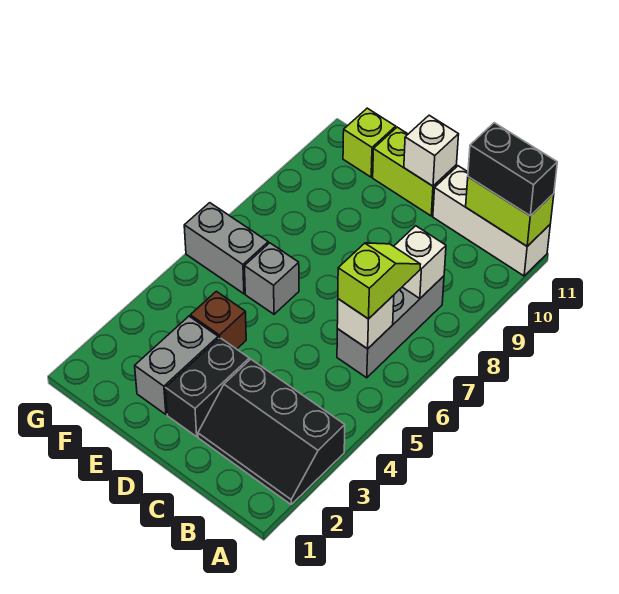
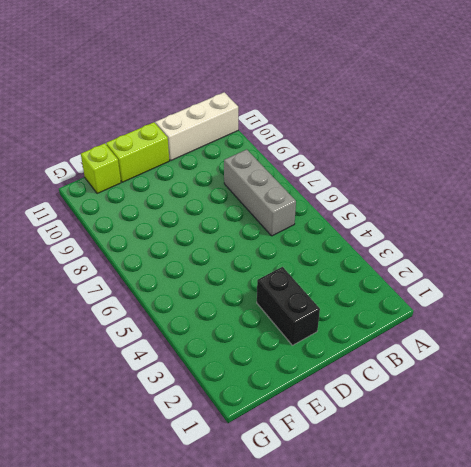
none -> black slope A2:C3 level 1 top 3
none -> grey brick E2:E3 level 1
none -> brown brick E4 level 1

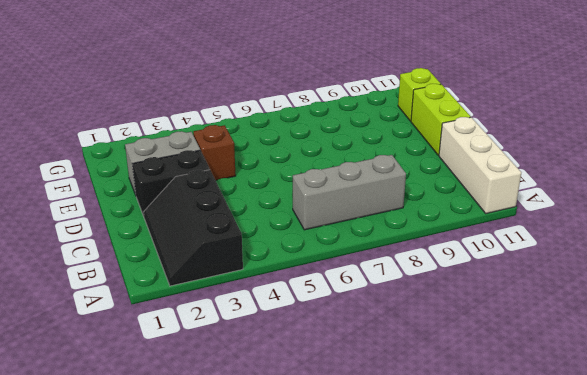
none -> grey brick E6 level 1
none -> grey brick F6:G6 level 1
none -> lime brick A11:B11 level 2

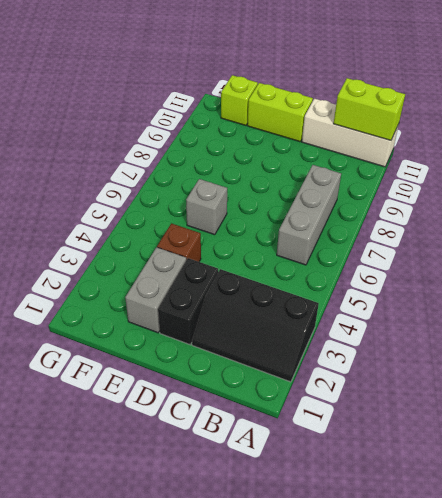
none -> grey brick F6:G6 level 1
none -> white brick B6 level 2
none -> white brick B8 level 2

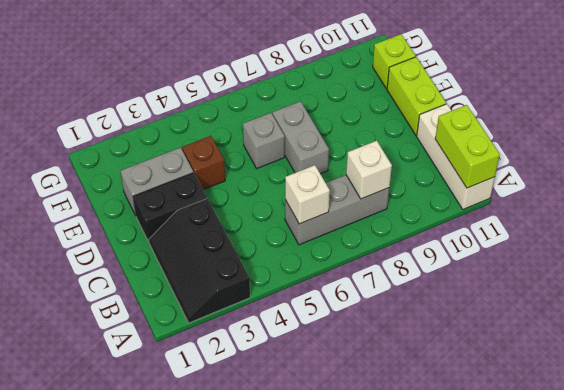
grey brick D7:E7 level 1 -> grey brick F6:G6 level 1
none -> white brick D11 level 2
none -> black brick A11:B11 level 3
none -> lime slope B6:B7 level 3 top 6

